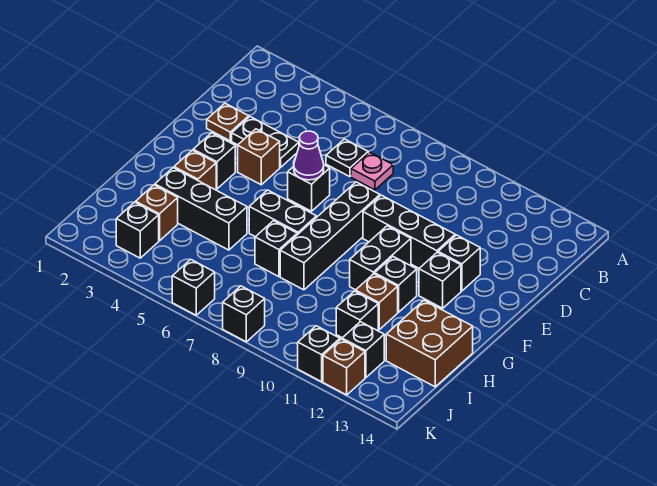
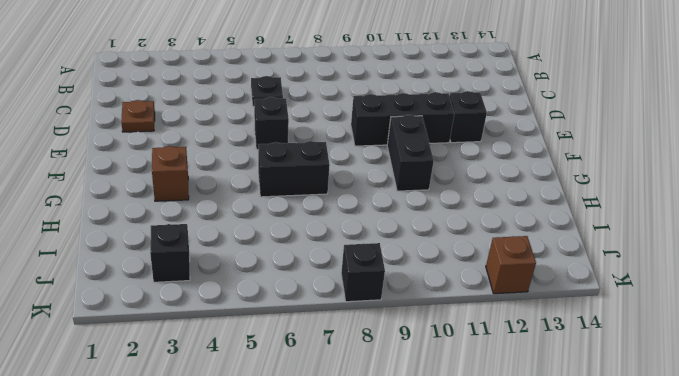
none -> pink plate C7 level 1
none -> black plate D3:D4 level 1
none -> brown brick E4 level 1

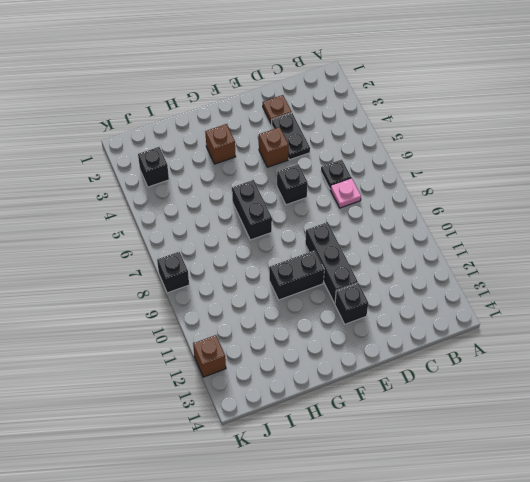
none -> black brick E8:H8 level 1
none -> black brick F3 level 1
none -> black brick F12 level 1

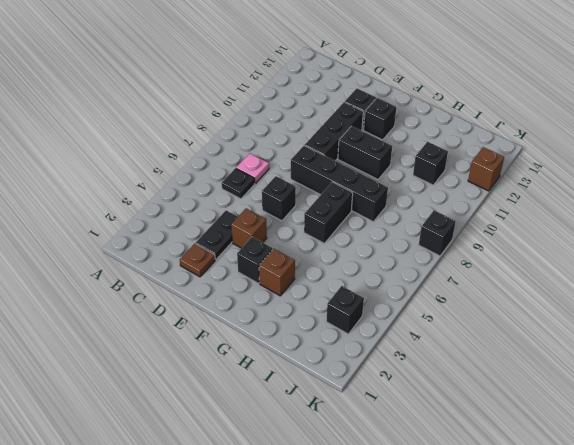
none -> black brick G11 level 1
none -> black brick H3:H5 level 1
none -> black brick H7 level 1

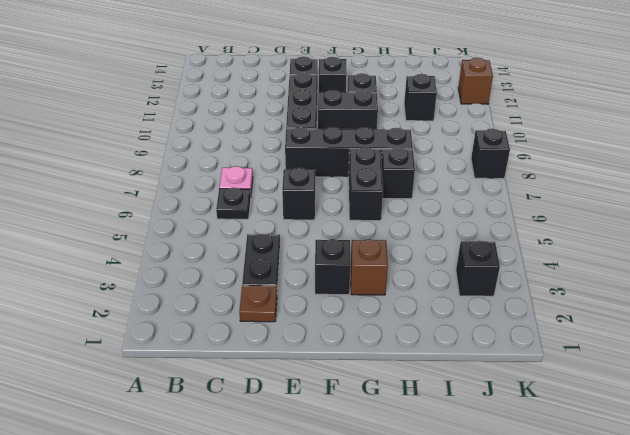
none -> brown brick E4 level 1
none -> black brick H3:H5 level 1
none -> brown brick H11 level 1

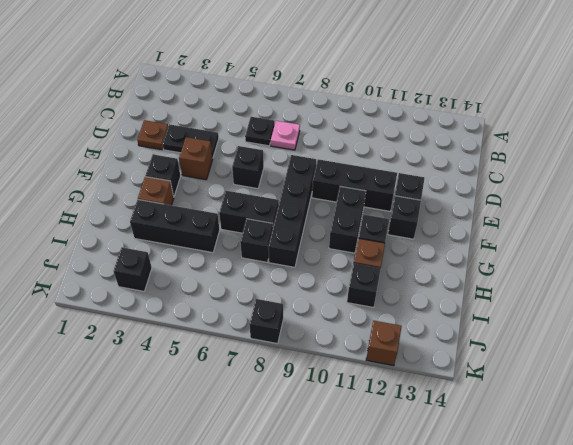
none -> brown brick H13:I14 level 1
none -> brown brick I3 level 1
none -> black brick J12 level 1

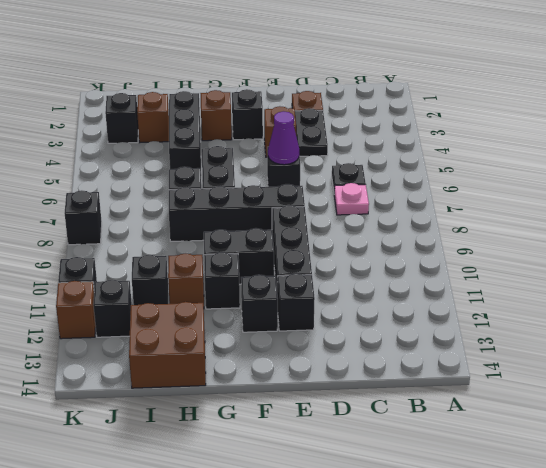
none -> black brick K6 level 1

